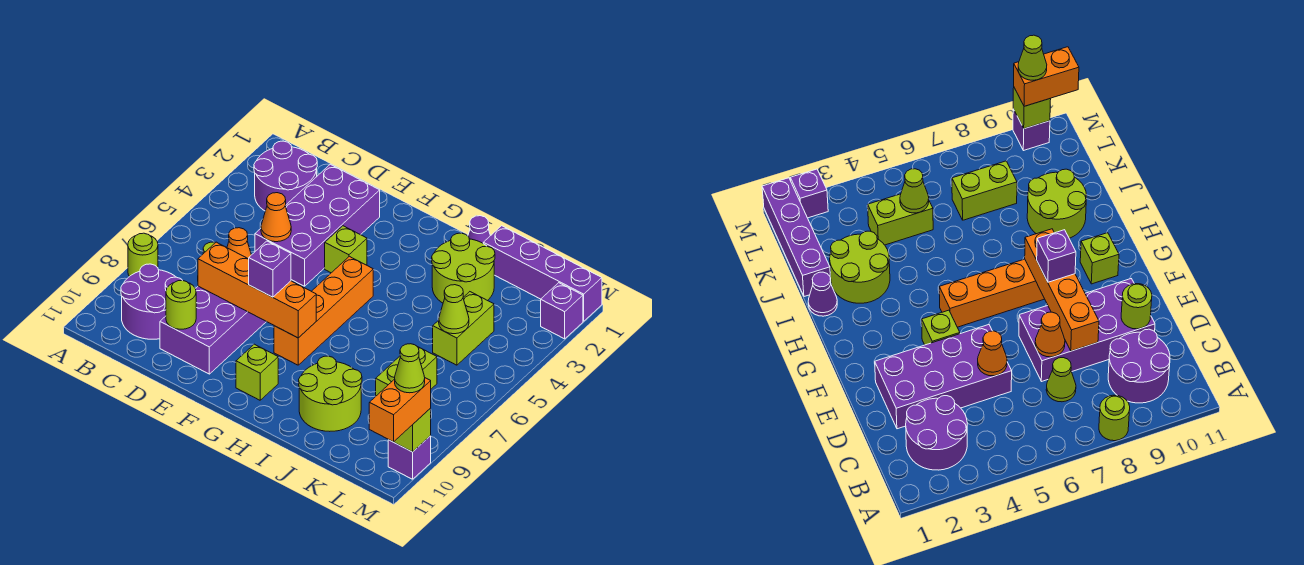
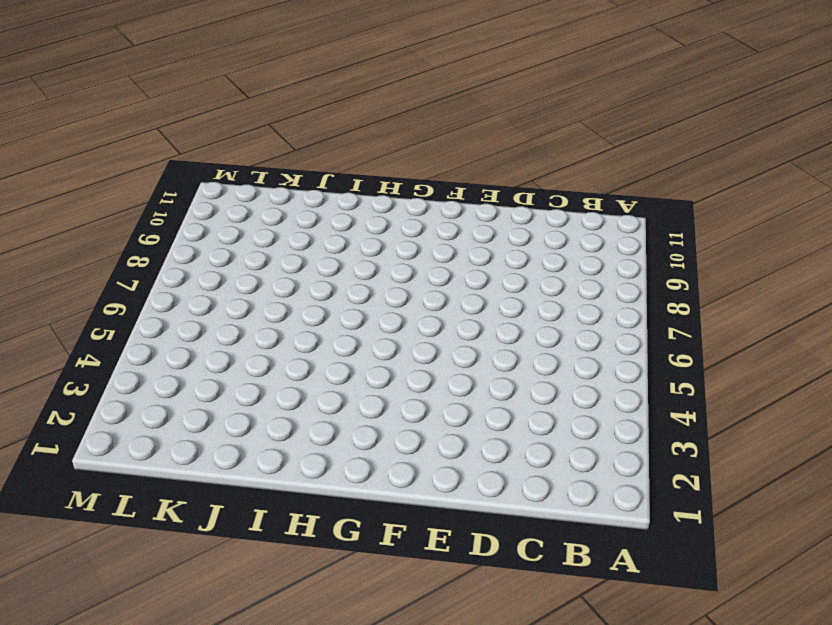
none -> lime round brick A8 level 1
none -> purple round brick B2:C3 level 1
none -> purple round brick B9:C10 level 1

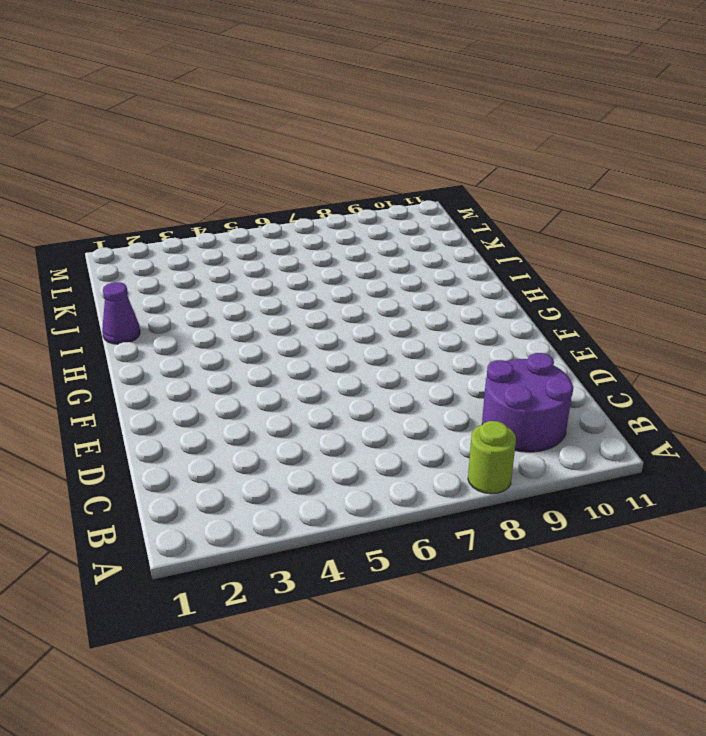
none -> purple round brick B2:C3 level 1
none -> lime cone C7 level 1
none -> purple brick D2:E5 level 1

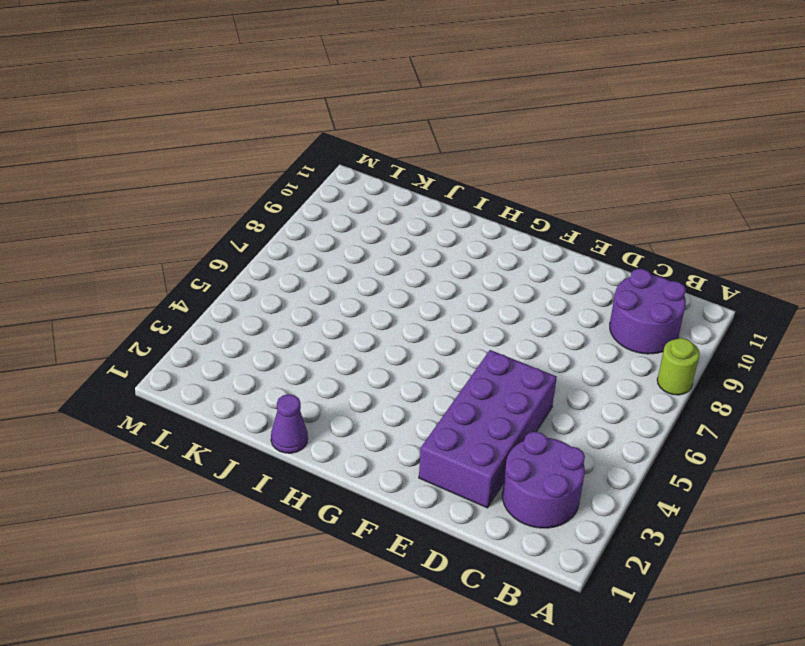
none -> lime cone C7 level 1
none -> purple brick D7:E10 level 1
none -> lime brick F4 level 1

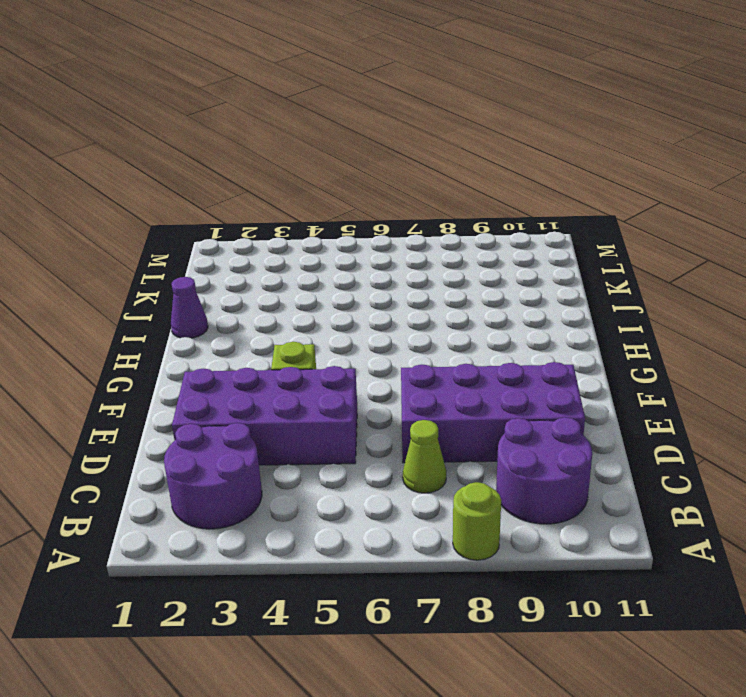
none -> orange brick G5:G8 level 1
none -> lime brick G10 level 1
none -> lime round brick I2:J3 level 1

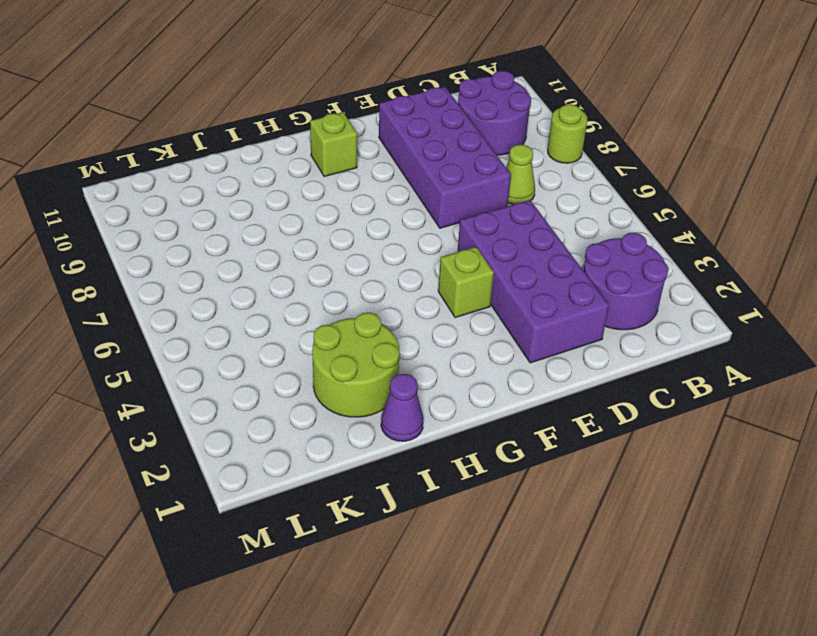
none -> orange brick G5:G8 level 1
none -> lime round brick I9:J10 level 1
none -> purple brick J1:M1 level 1

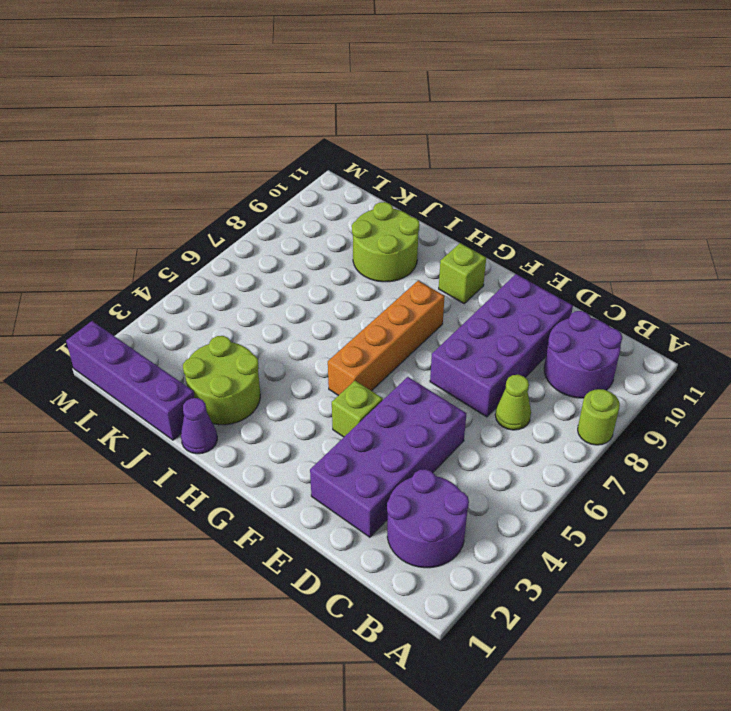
none -> lime brick K4:K5 level 1
none -> lime brick K7:K8 level 1
none -> purple brick M2 level 1

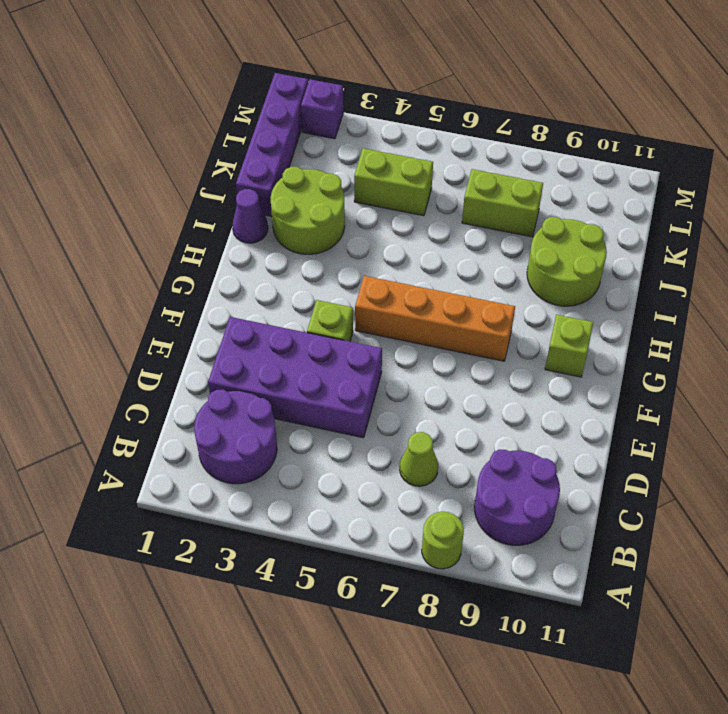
none -> purple brick D7:E10 level 1
none -> purple brick M10 level 1
none -> orange cone D5 level 2

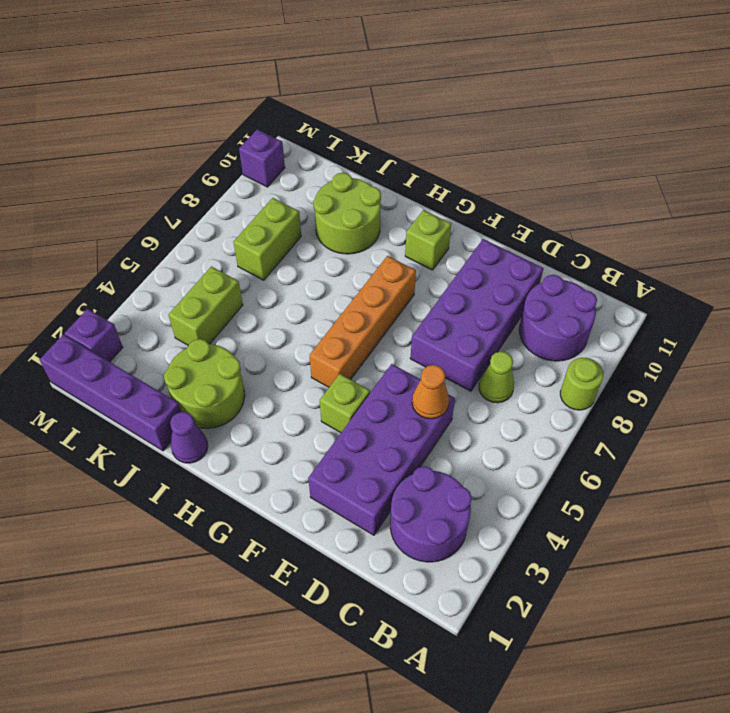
none -> orange cone D7 level 2
none -> orange brick D8:G8 level 2
none -> lime round brick D10 level 2

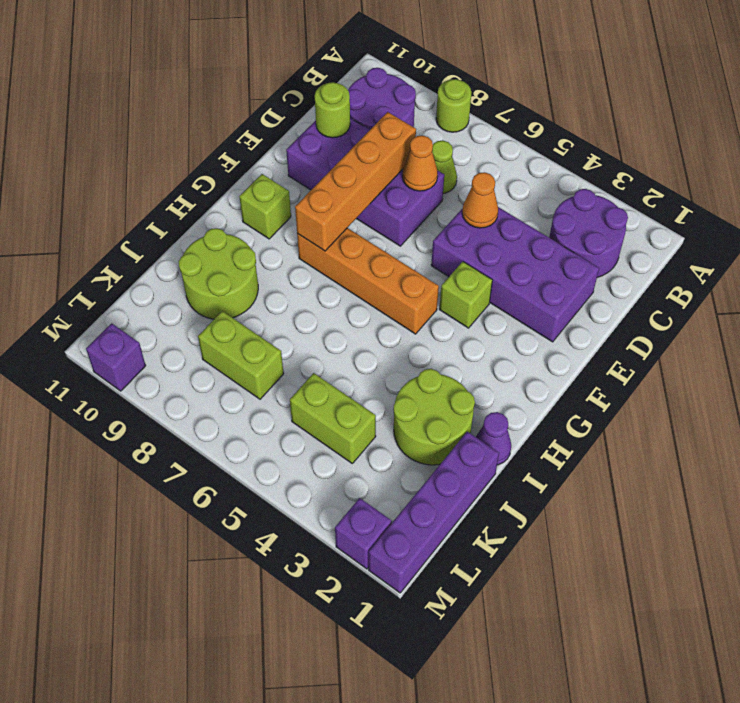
none -> lime cone K5 level 2
none -> lime brick M10 level 2
none -> purple brick F8 level 3

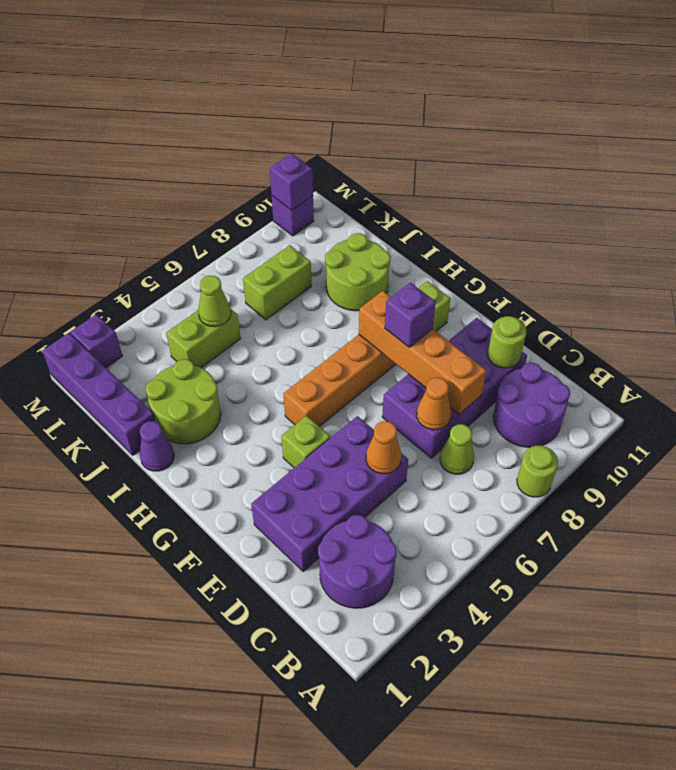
purple brick M10 level 2 -> lime brick M10 level 2
none -> orange brick M10:M11 level 3
none -> lime cone M10 level 4

